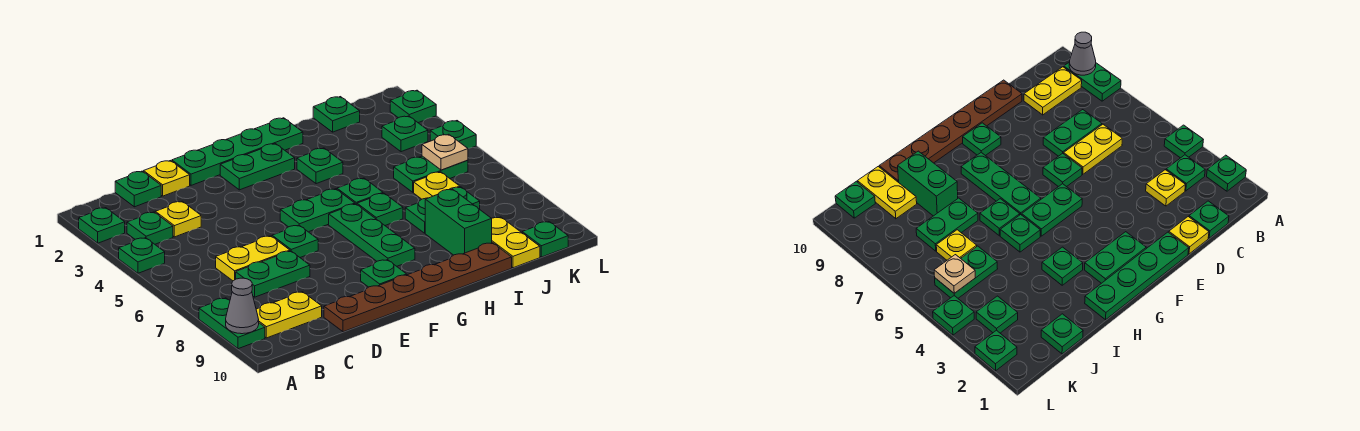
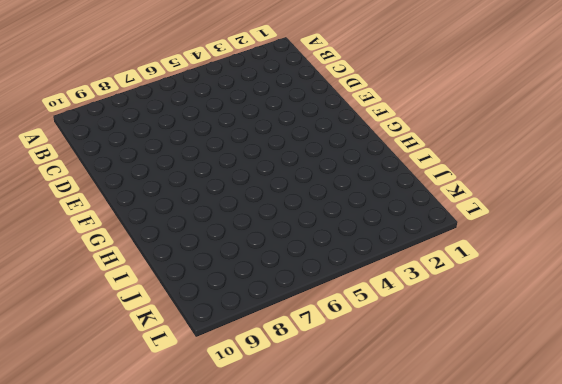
none -> green plate A2 level 1
none -> green plate A4 level 1
none -> green plate A8:A9 level 1
none -> green plate B3 level 1

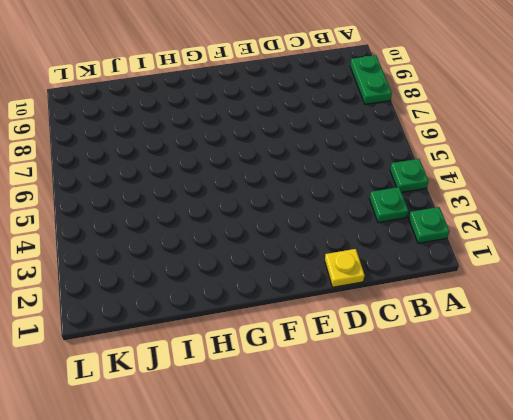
none -> yellow plate B9:C9 level 1
none -> green plate C1 level 1
none -> yellow plate C3 level 1
none -> yellow plate C6:D6 level 1

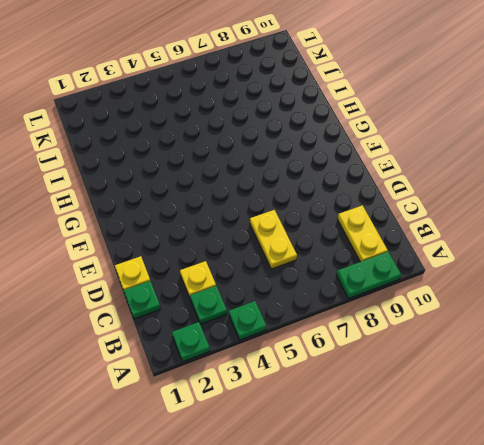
none -> green plate C7:D7 level 1
none -> brown plate D10:I10 level 1
none -> green plate E1:H1 level 1
none -> green plate E6 level 1

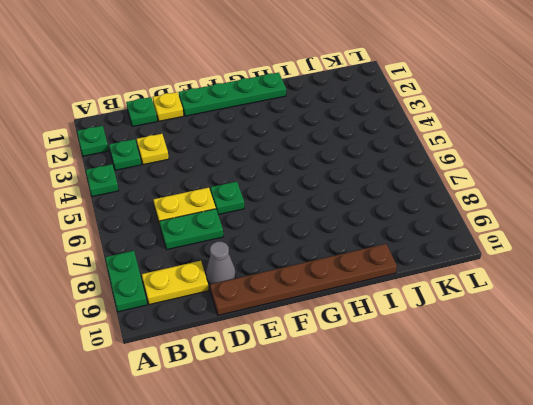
grey cone D9 level 1 -> grey cone A9 level 2
none -> green plate F2:G2 level 1
none -> green plate F5:G5 level 1
none -> green plate F9 level 1
none -> green plate G6:G8 level 1

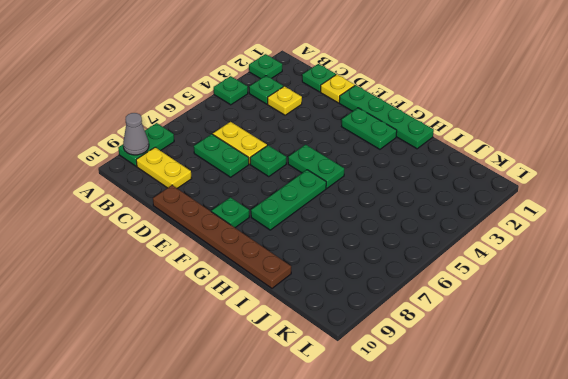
none -> green plate H3 level 1
none -> green plate H5 level 1
none -> green plate H6 level 1
none -> green plate I7:J7 level 1

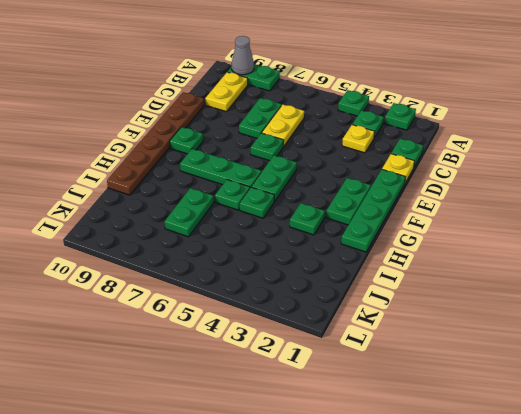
none -> green brick I8:I9 level 1
none -> green plate J1 level 1
none -> green plate J5:K5 level 1
none -> yellow plate J6 level 1

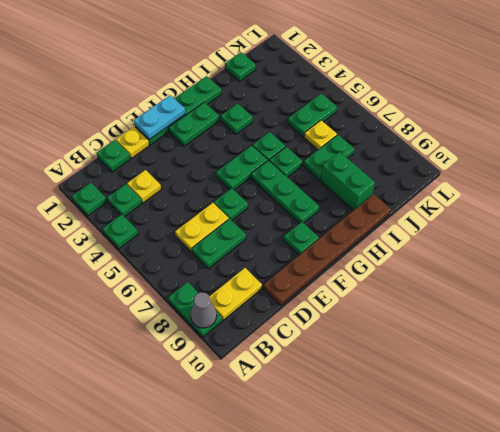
cyan plate E1:F1 level 2 -> none
none -> yellow plate J9:J10 level 1
none -> green plate K3 level 1
none -> green plate K10 level 1
none -> green plate L2 level 1

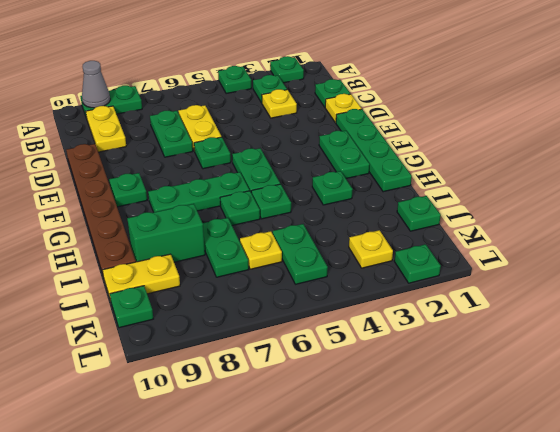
yellow plate K3 level 1 -> green plate K3 level 1
none -> green plate L4 level 1
none -> tan plate K5 level 2

